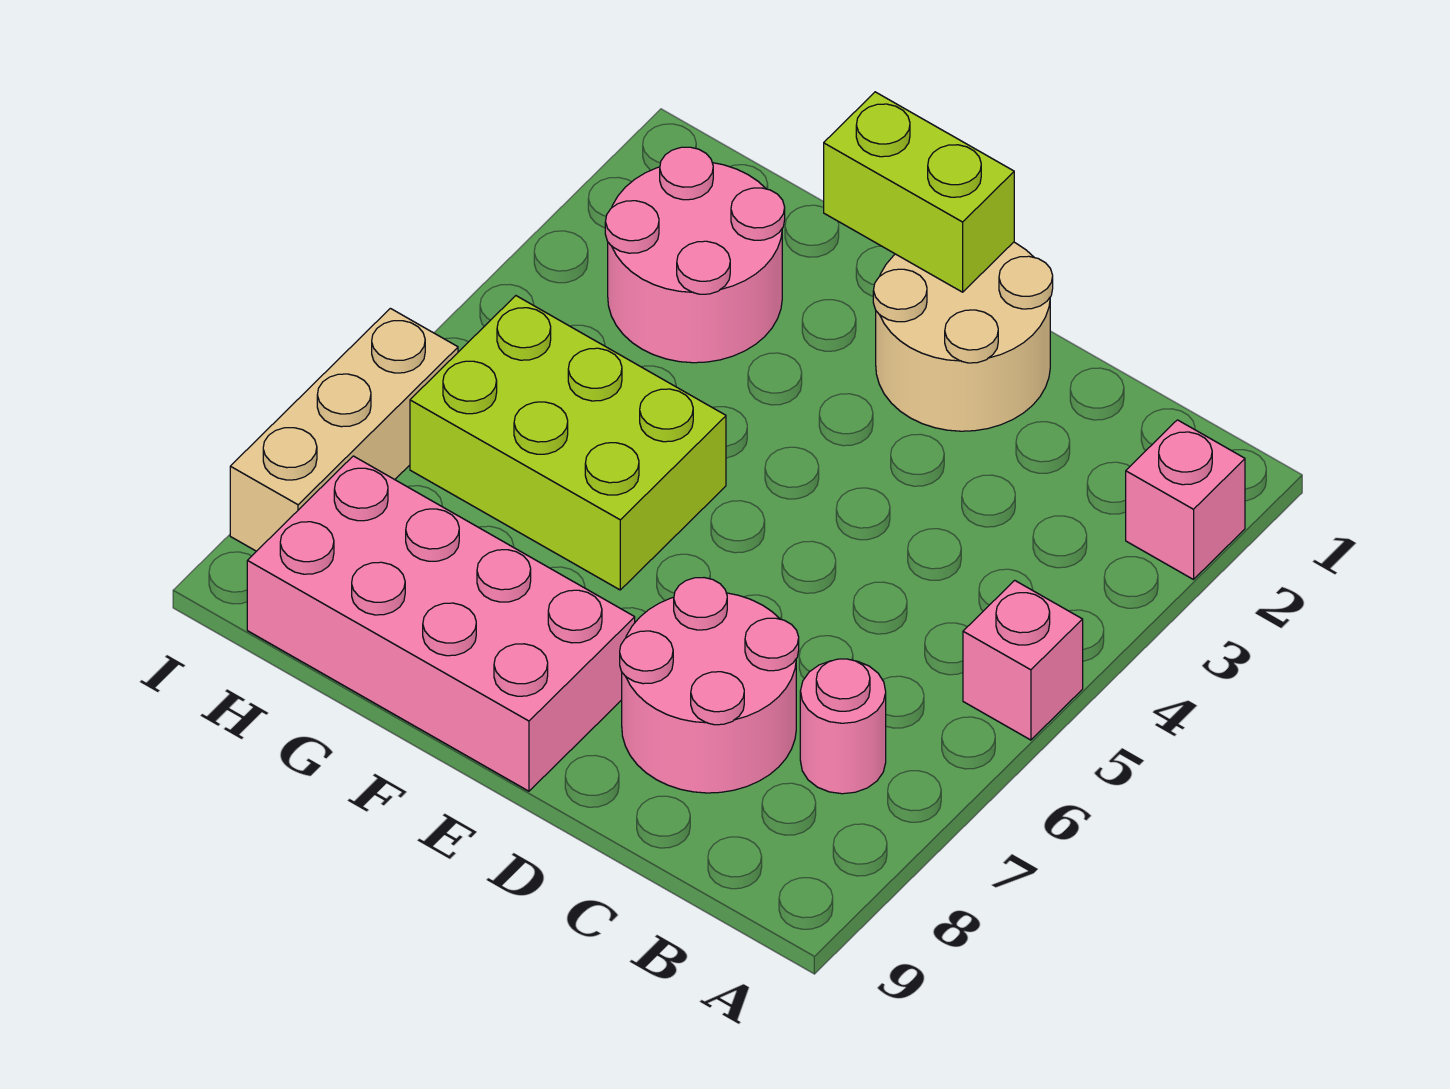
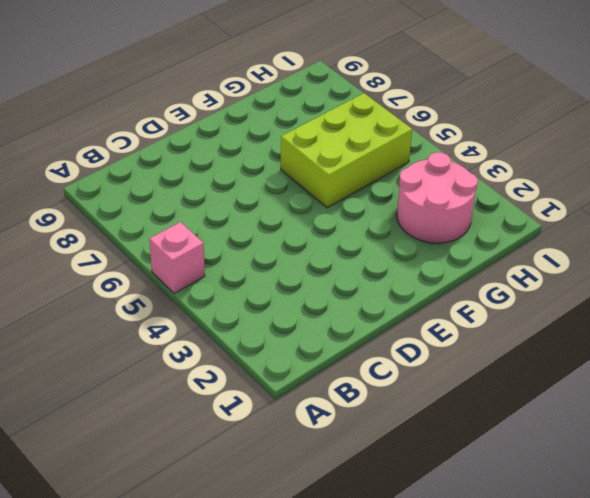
none -> pink brick A2 level 1
none -> pink round brick B7 level 1

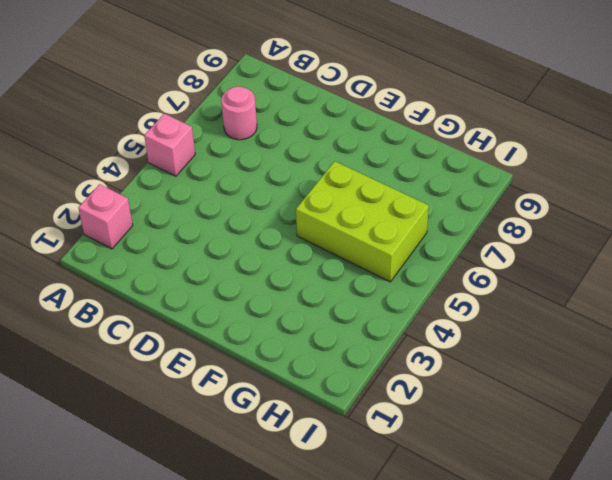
none -> pink round brick C7:D8 level 1
none -> tan round brick D1:E2 level 1

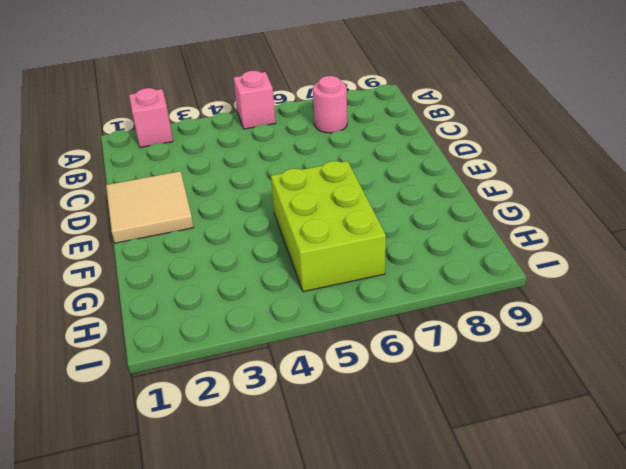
tan tile D1:E2 level 1 -> tan round brick D1:E2 level 1
none -> pink round brick C7:D8 level 1
none -> pink brick E8:H9 level 1

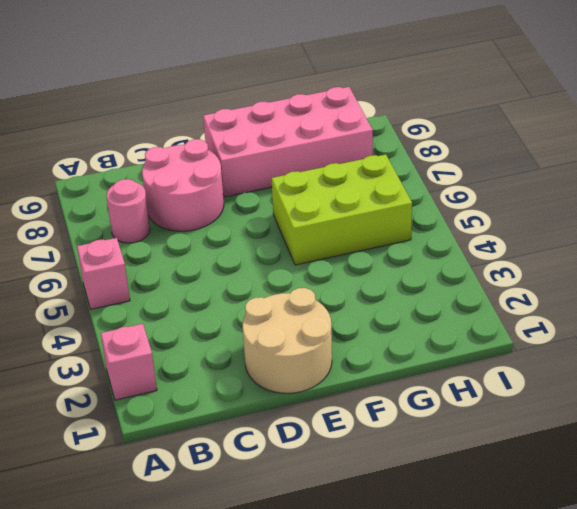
none -> pink round brick G2:H3 level 1
none -> tan brick I6:I8 level 1

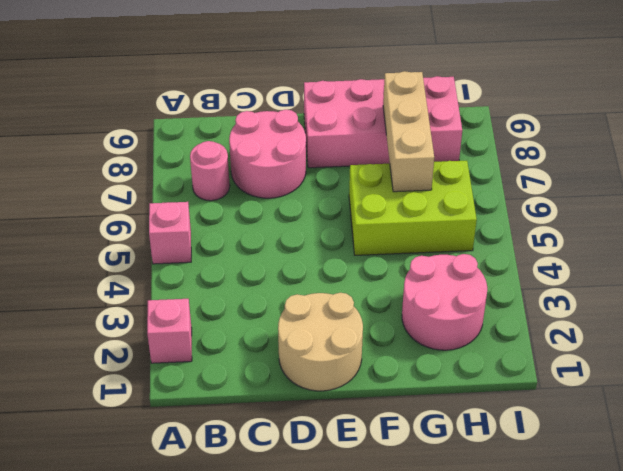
tan brick G6:G8 level 2 -> tan brick I6:I8 level 1
none -> lime brick E1:F1 level 2

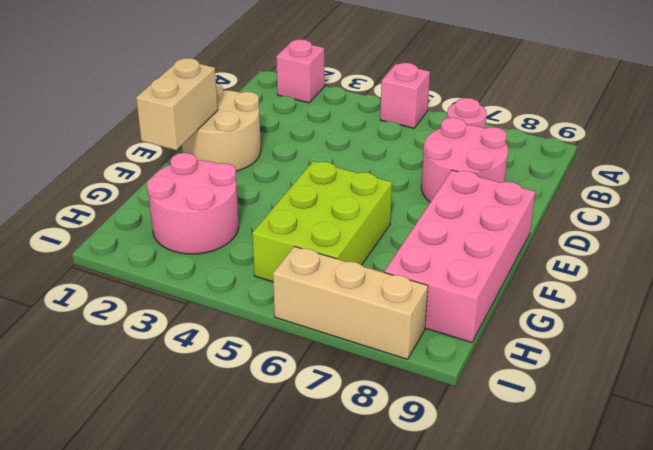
tan brick E1:F1 level 2 -> lime brick E1:F1 level 2

